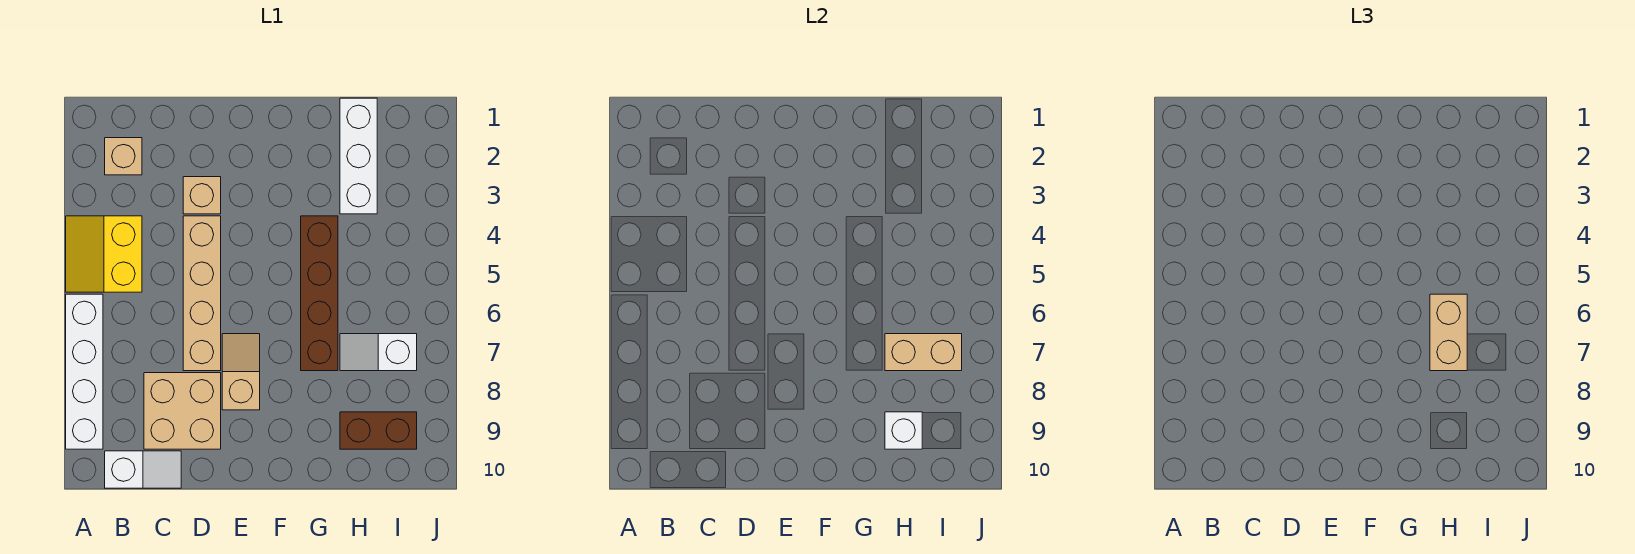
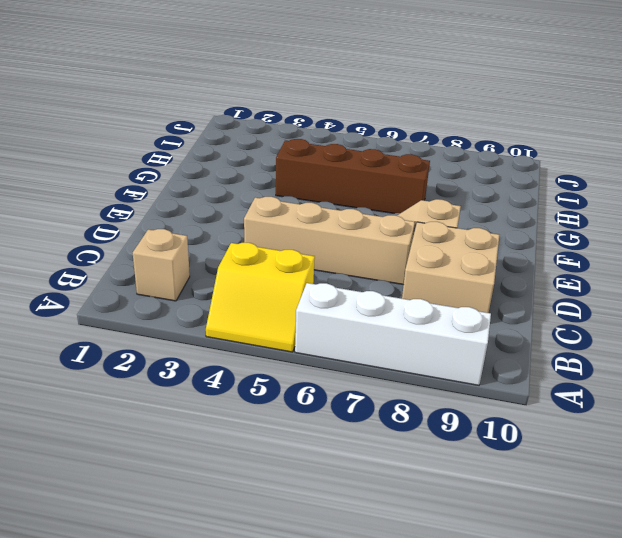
none -> white slope B10:C10 level 1 top B
none -> tan brick D3 level 1
none -> white brick H1:H3 level 1

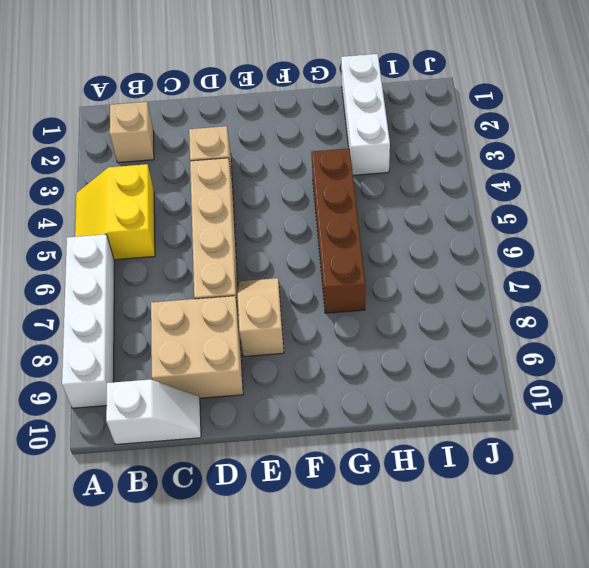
none -> white slope H7:I7 level 1 top I
none -> brown brick H9:I9 level 1
none -> tan brick H7:I7 level 2

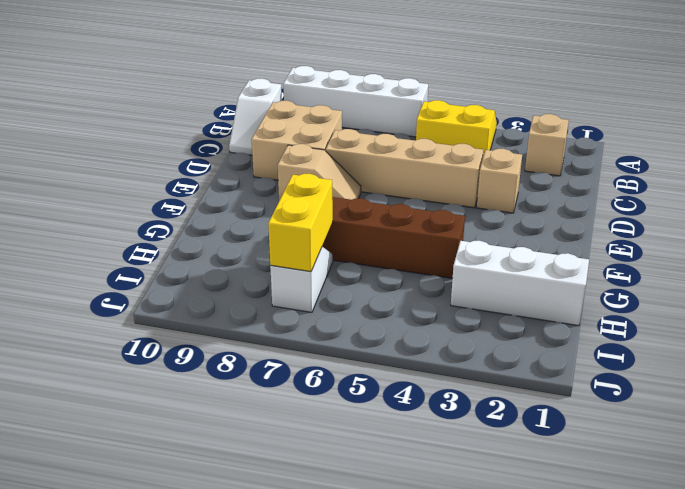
yellow brick H7:I7 level 2 -> tan brick H7:I7 level 2
none -> brown brick H9:I9 level 1
none -> white brick H9 level 2
none -> tan brick H6:H7 level 3

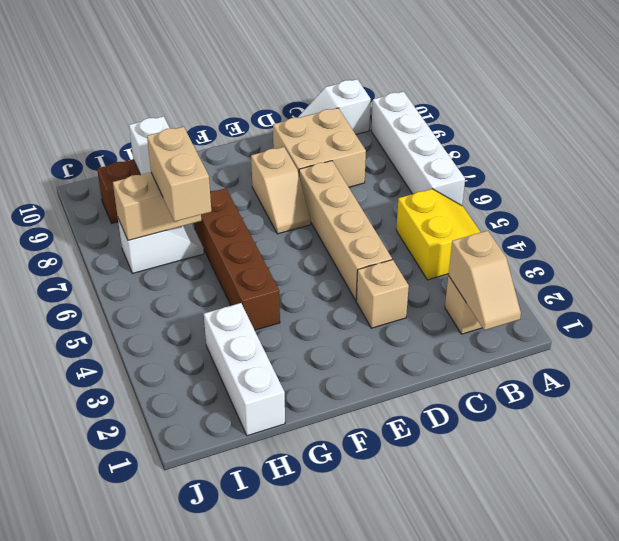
tan slope B1:B2 level 2 top 2 -> none

